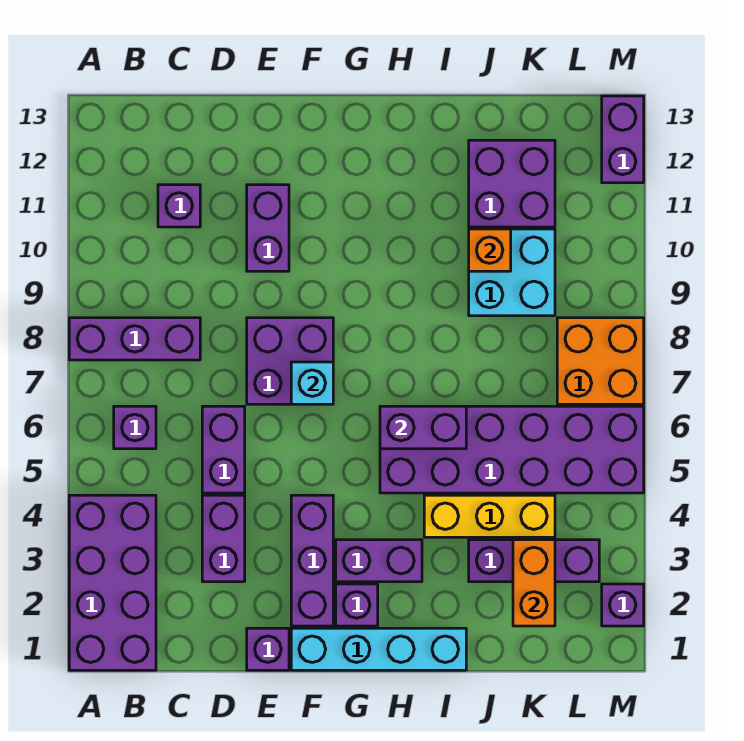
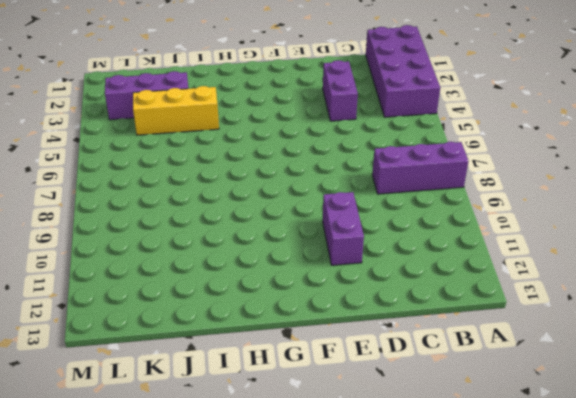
none -> purple brick B6 level 1
none -> purple brick C11 level 1
none -> purple brick D5:D6 level 1

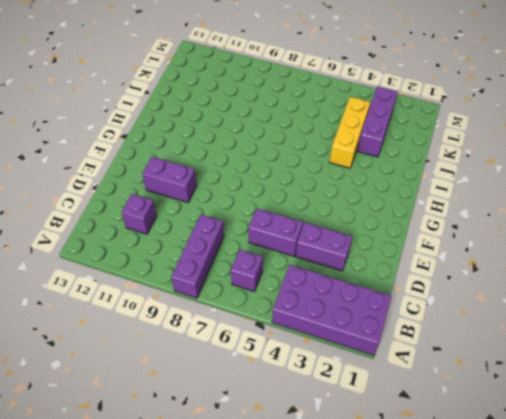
none -> purple brick E1 level 1
none -> purple brick E7:F8 level 1
none -> cyan brick F1:I1 level 1

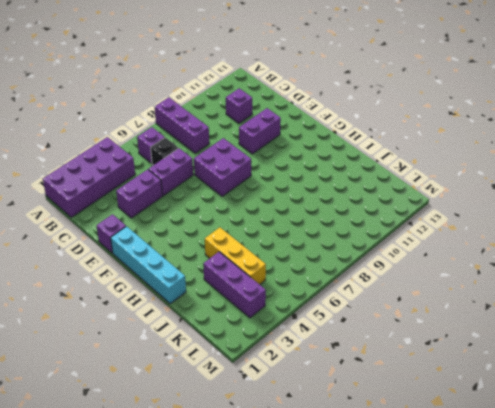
black brick C6 level 1 -> none
none -> purple brick F2:F4 level 1
none -> purple brick G2 level 1
none -> purple brick G3:H3 level 1

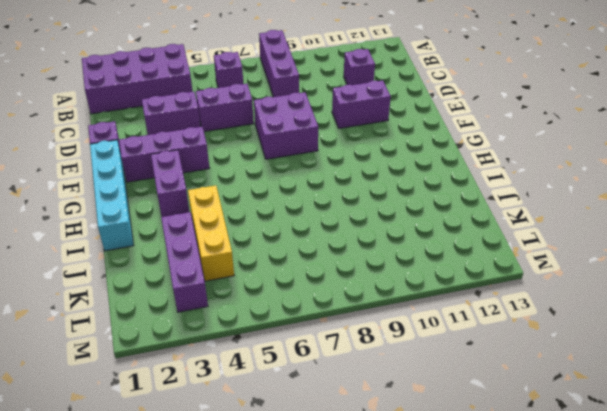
none -> purple brick G2 level 1
none -> purple brick H5:M6 level 1
none -> cyan brick J9:K10 level 1

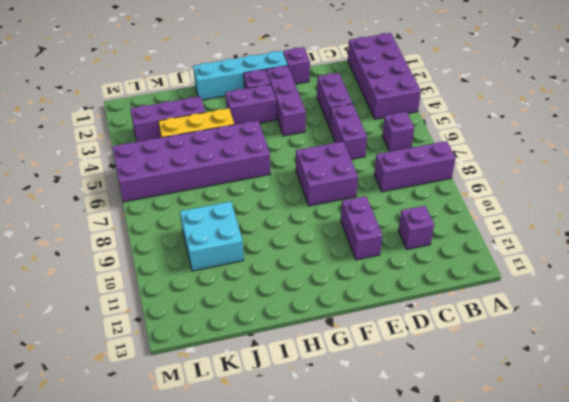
none -> purple brick J11:K12 level 1
none -> orange brick L7:M8 level 1
none -> purple brick M2 level 1

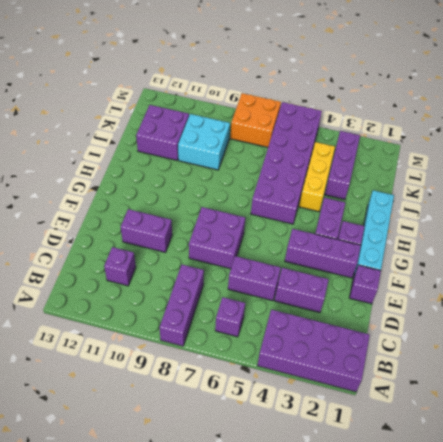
none -> purple brick M2 level 1
none -> purple brick M12:M13 level 1
none -> cyan brick F7 level 2

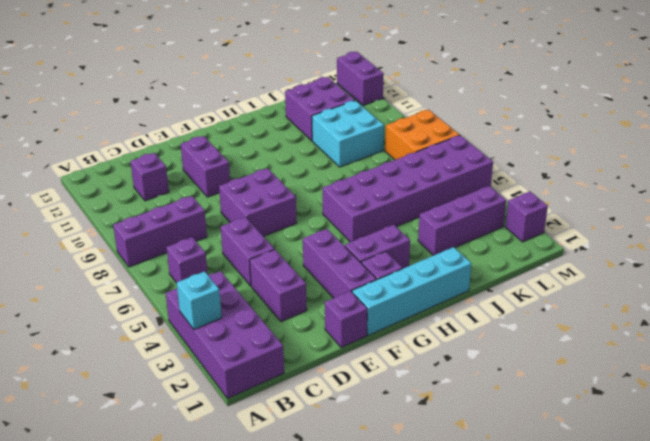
cyan brick A3 level 2 -> cyan brick F7 level 2
none -> yellow brick I4:K4 level 1
none -> purple brick H6:I6 level 2
none -> orange brick J10 level 2

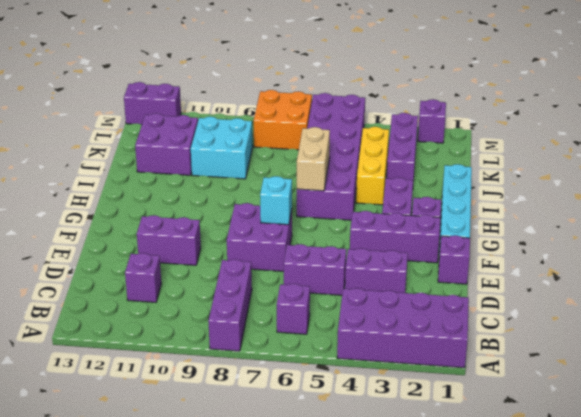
tan brick H6:I6 level 2 -> purple brick H6:I6 level 2
none -> orange brick J10 level 2
none -> orange brick K2:K3 level 2

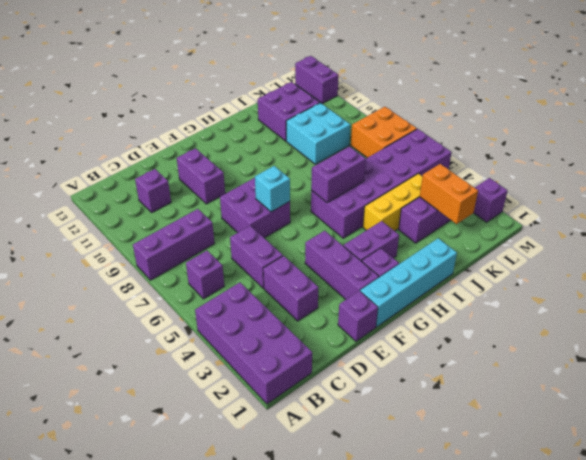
none -> orange brick J10 level 2

